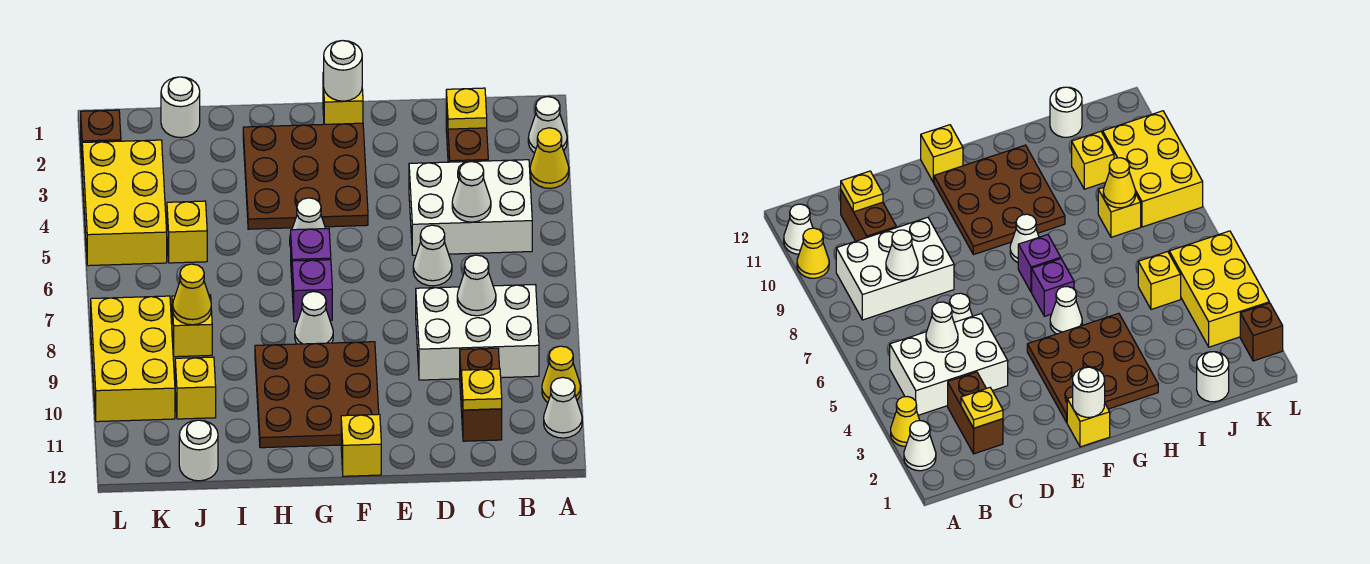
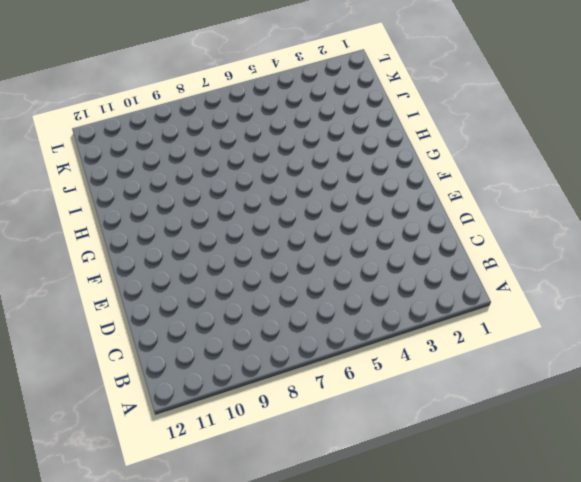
none -> white cone A2 level 1
none -> yellow cone A3 level 1
none -> yellow cone A10 level 1
none -> white cone A11 level 1

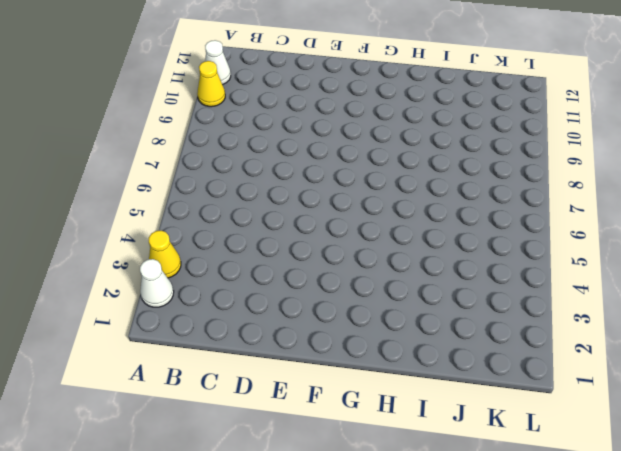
none -> white brick B4:D5 level 1
none -> white brick B8:D9 level 1
none -> brown brick C2:C3 level 1
none -> brown brick C10:C11 level 1

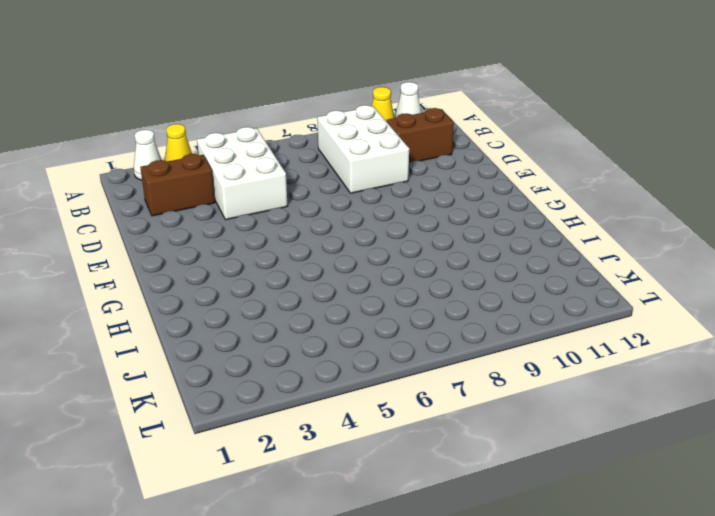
none -> white cone D6 level 1
none -> yellow brick F1 level 1
none -> brown plate F2:H4 level 1
none -> brown plate F9:H11 level 1

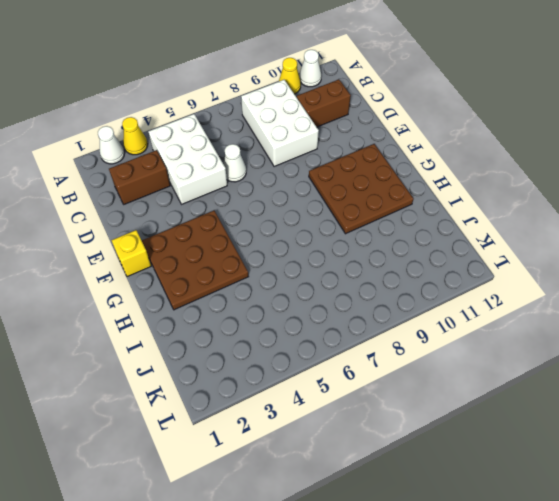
none -> yellow brick F12 level 1
none -> white cone G5 level 1
none -> purple brick G6 level 1
none -> purple brick G7 level 1

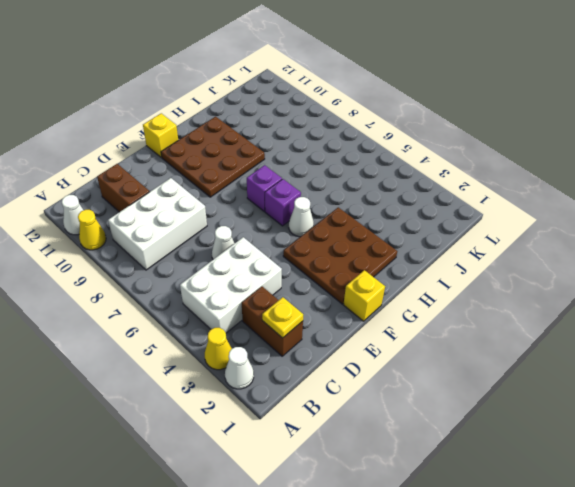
none -> white cone G8 level 1
none -> white round brick J1 level 1
none -> yellow brick J5 level 1
none -> yellow brick J8 level 1

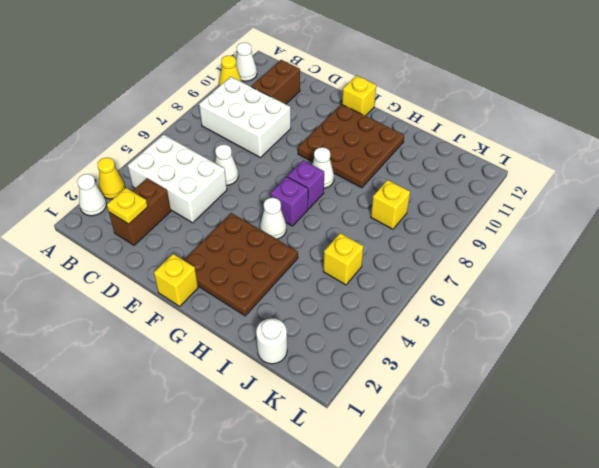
none -> yellow brick J10 level 1
none -> white round brick J12 level 1
none -> yellow brick K3:L5 level 1
none -> yellow brick K8:L10 level 1

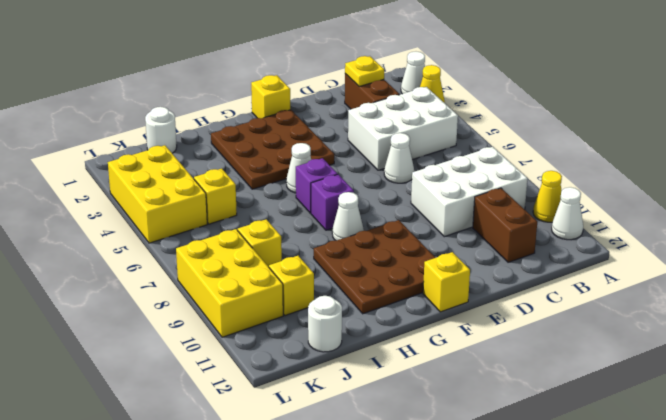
none -> brown brick L2 level 1
none -> white cone C5 level 2
none -> white cone C8 level 2
none -> yellow plate C11 level 2

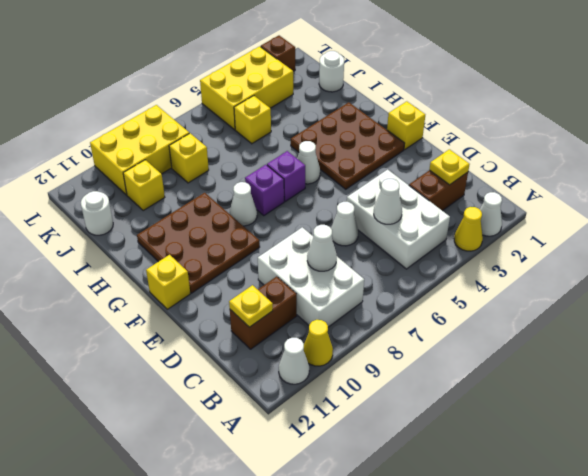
none -> white round brick F1 level 2
none -> yellow cone J8 level 2

